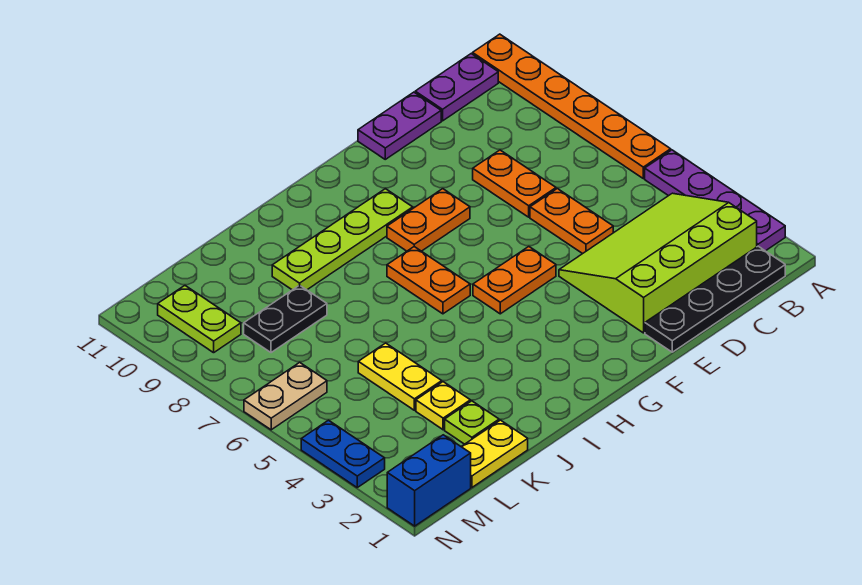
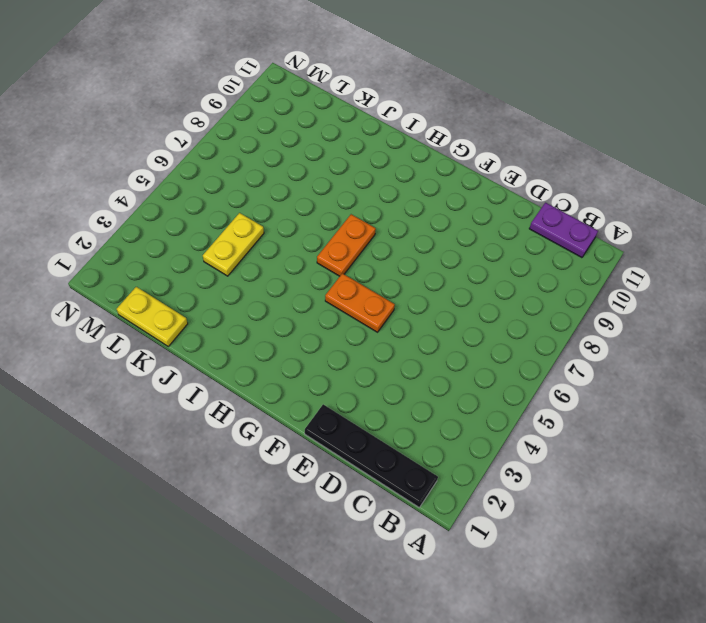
none -> purple plate A2:A5 level 1
none -> orange plate A6:A11 level 1
none -> lime slope B2:E4 level 1 top 2

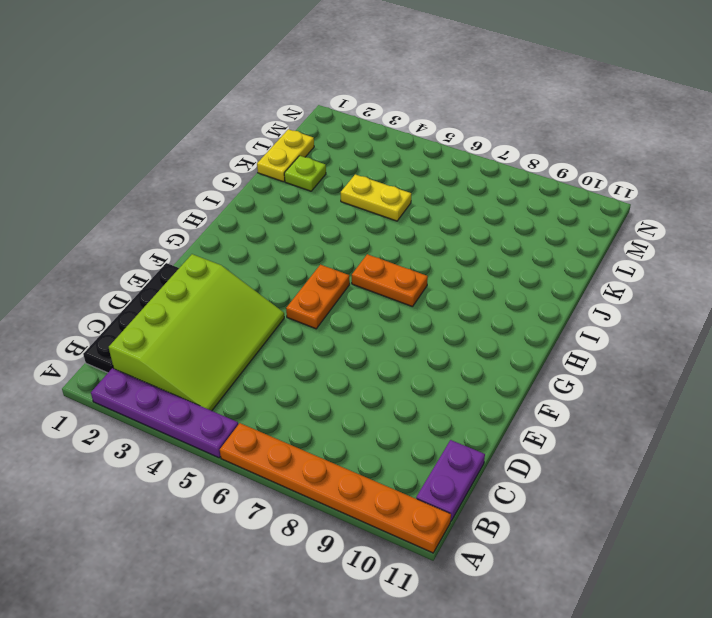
none -> orange plate D5:D6 level 1
none -> orange plate D7:D8 level 1
none -> purple plate D11:E11 level 1

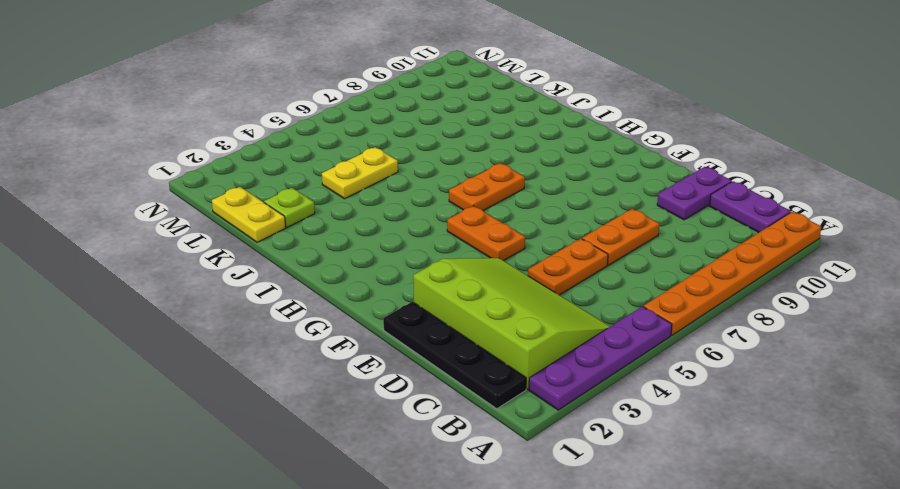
purple plate D10:D11 level 1 -> purple plate D11:E11 level 1
none -> orange plate F8:G8 level 1
none -> lime plate G9:J9 level 1
none -> yellow plate K3 level 1

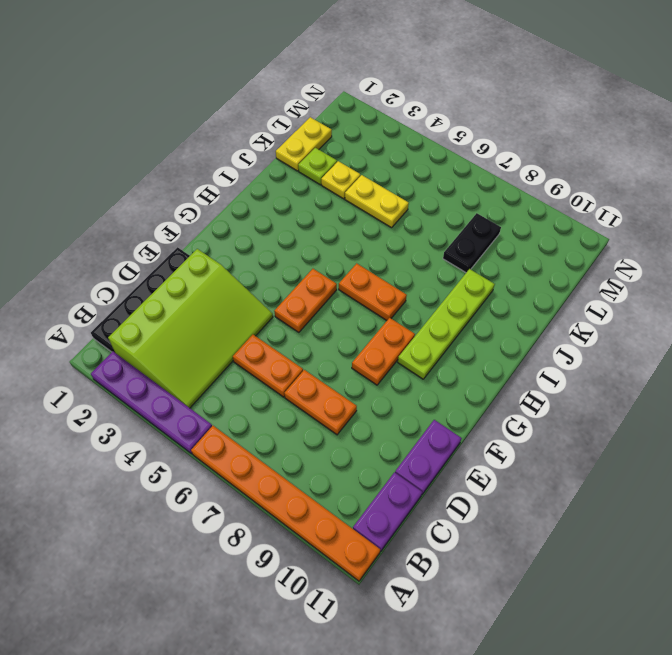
none -> blue brick M1:N1 level 1
none -> tan plate M6:N6 level 1
none -> lime plate M9:M10 level 1

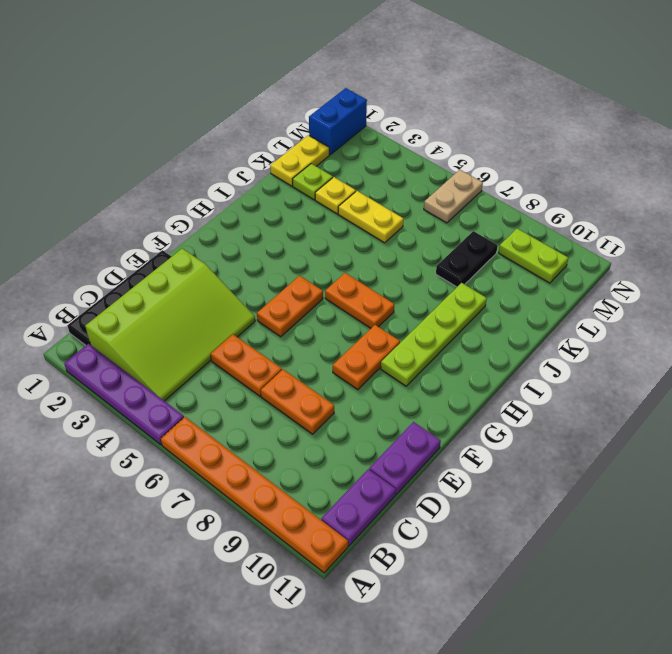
none -> blue plate N3:N4 level 1

